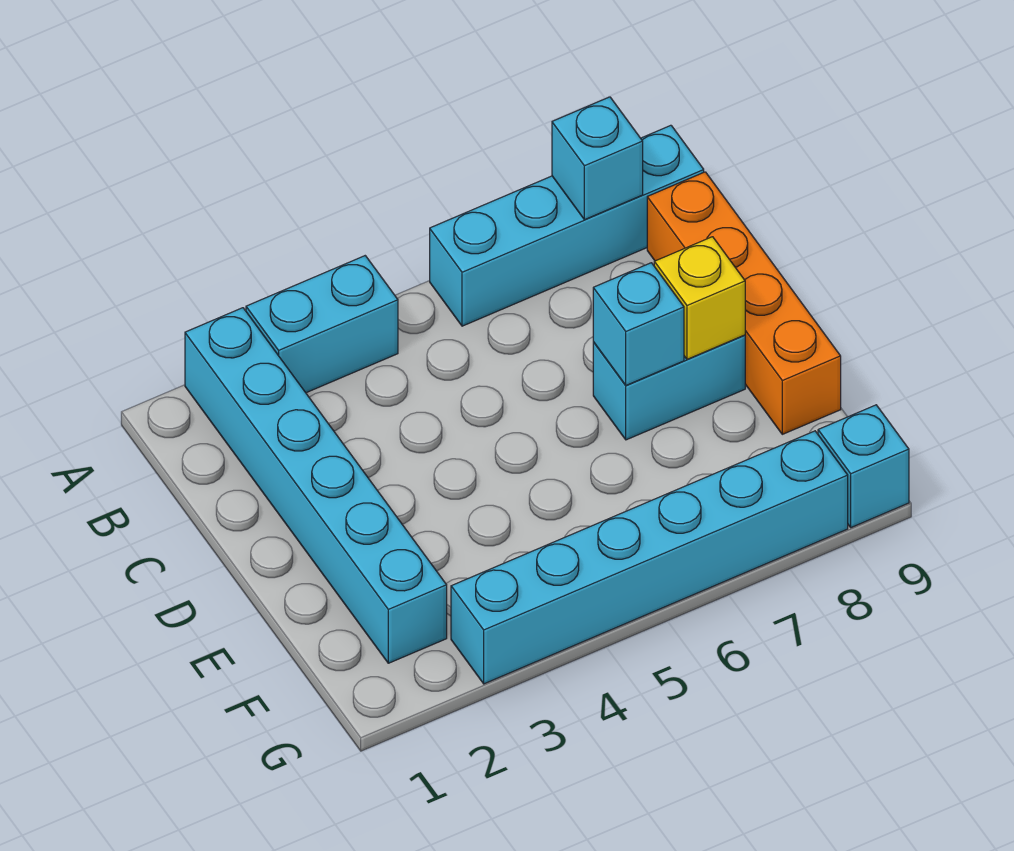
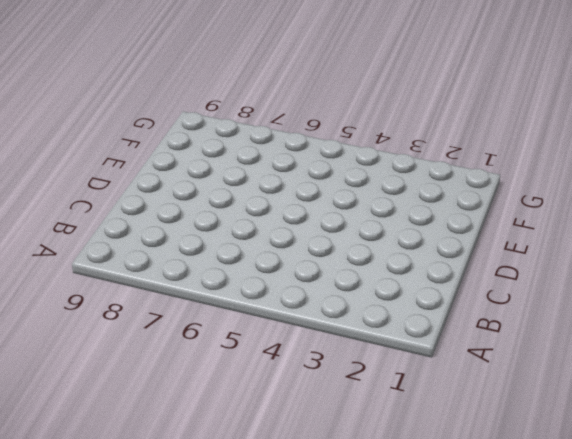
none -> cyan brick A2:F2 level 1
none -> cyan brick A3:A4 level 1

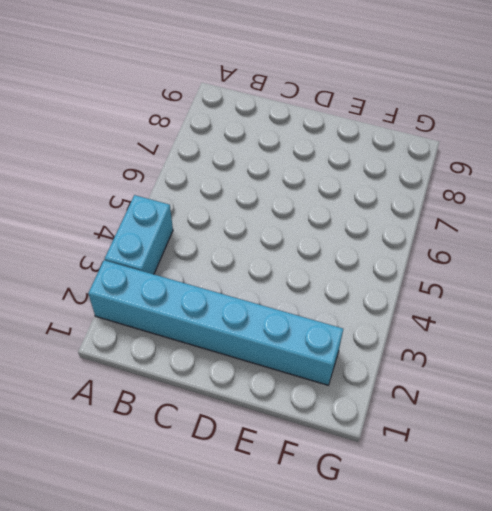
none -> cyan brick A6:A9 level 1
none -> orange brick B9:E9 level 1

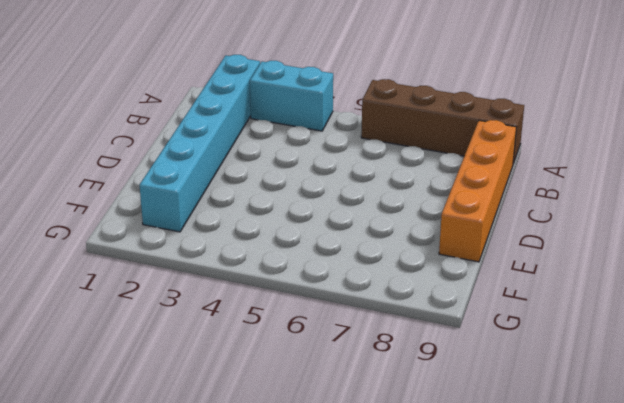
brown brick A6:A9 level 1 -> cyan brick A6:A9 level 1
none -> cyan brick D7:D8 level 1
none -> cyan brick G3:G8 level 1

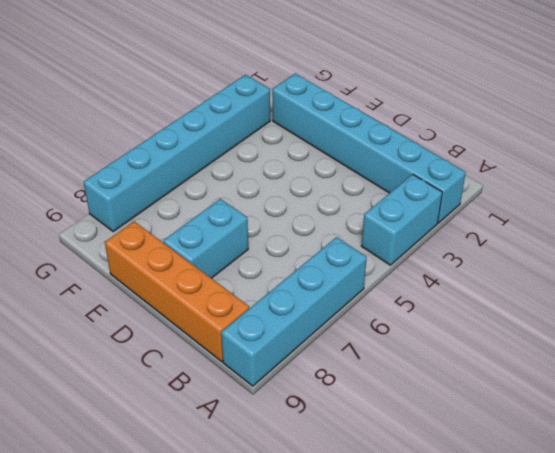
none -> cyan brick G9 level 1
none -> cyan brick A8 level 2

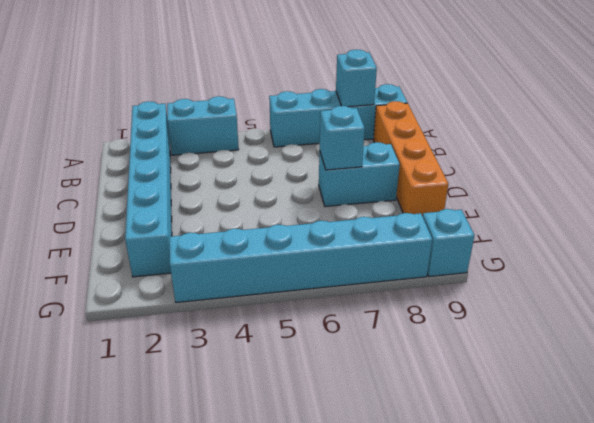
none -> yellow brick D8 level 2

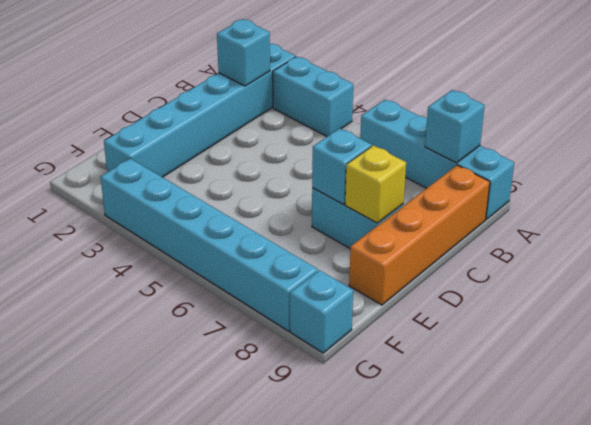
cyan brick B2 level 2 -> none

